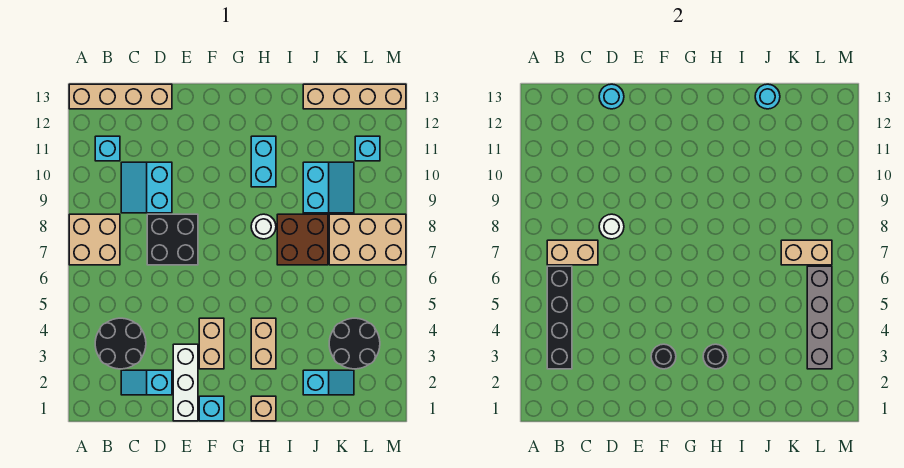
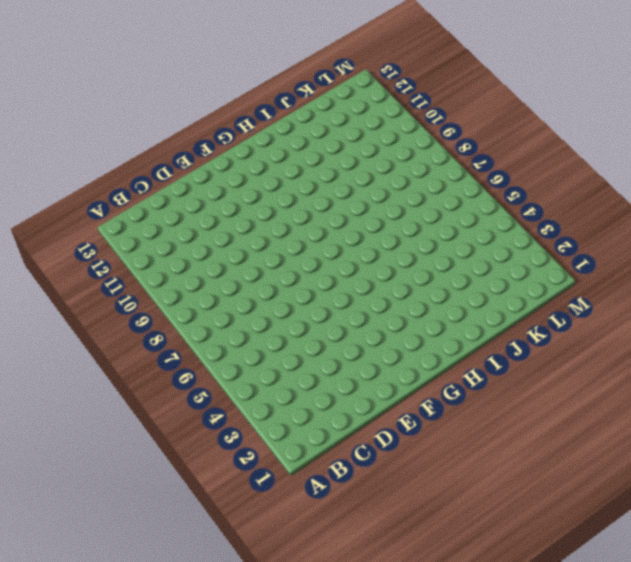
none -> tan brick A7:B8 level 1
none -> tan brick A13:D13 level 1
none -> black round brick B3:C4 level 1
none -> cyan brick B11 level 1

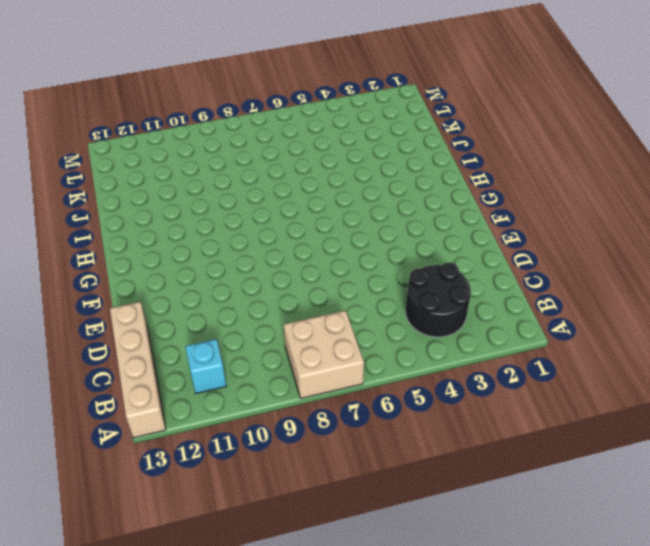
none -> cyan slope C2:D2 level 1 top D
none -> cyan slope C9:D10 level 1 top D
none -> black brick D7:E8 level 1
none -> white brick E1:E3 level 1

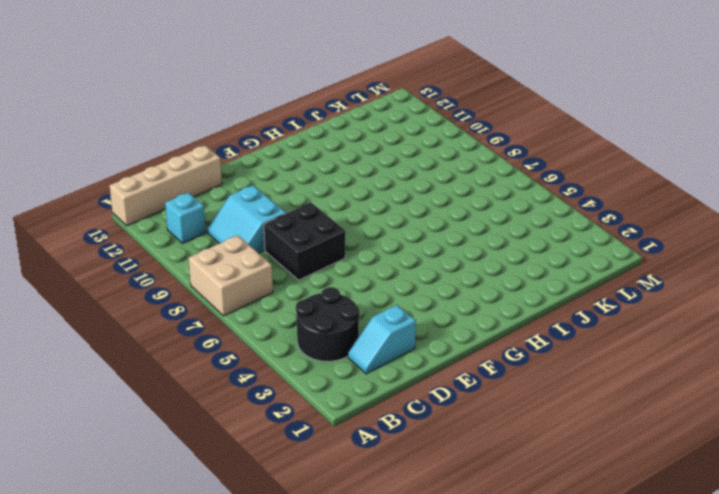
none -> white brick E1:E3 level 1
none -> cyan brick F1 level 1
none -> tan brick F3:F4 level 1
none -> tan brick H1 level 1

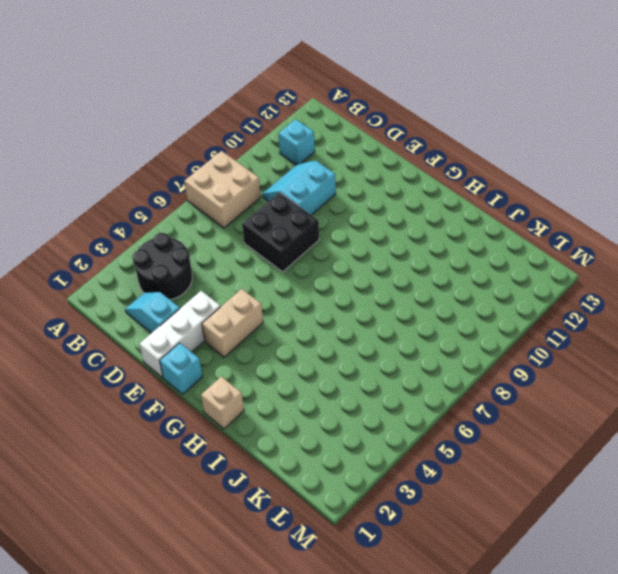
none -> tan brick A13:D13 level 1
none -> tan brick H3:H4 level 1
none -> white round brick H8 level 1
none -> cyan brick H10:H11 level 1

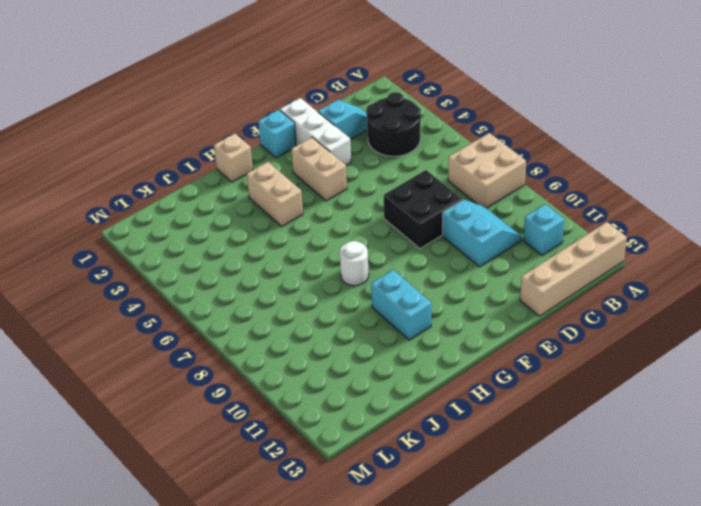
none -> brown brick I7:J8 level 1
none -> cyan slope J2:K2 level 1 top J
none -> cyan slope J9:K10 level 1 top J
none -> tan brick J13:M13 level 1

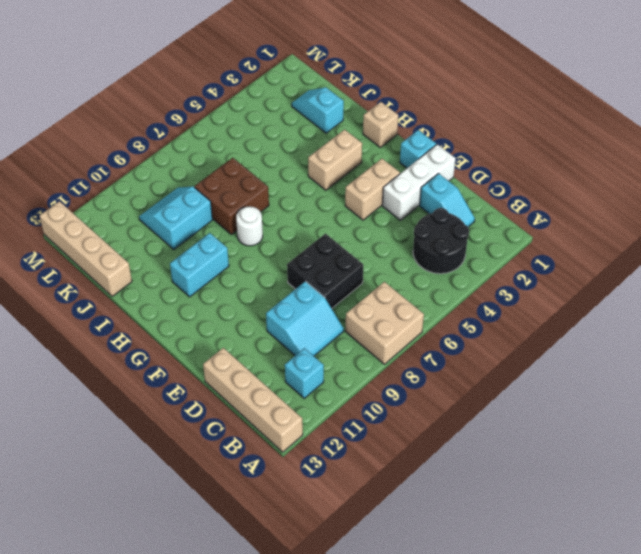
none -> black round brick K3:L4 level 1
none -> tan brick K7:M8 level 1
none -> cyan brick L11 level 1
none -> black brick B3:B6 level 2

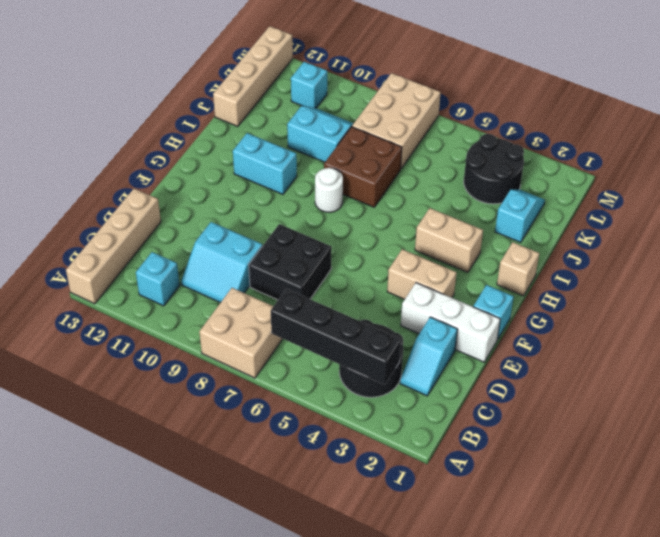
none -> tan brick B7:C7 level 2
none -> white round brick D8 level 2
none -> cyan round brick D13 level 2
none -> black round brick F3 level 2

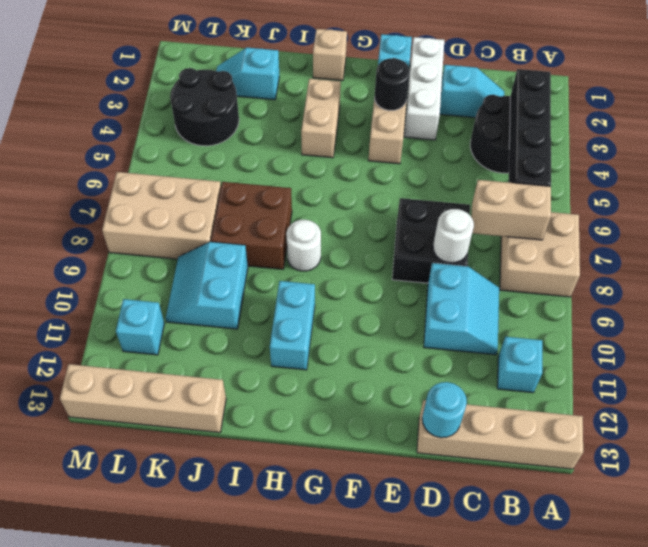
none -> black round brick H3 level 2
none -> cyan round brick J13 level 2
none -> tan brick K7:L7 level 2
none -> grey brick L3:L6 level 2

